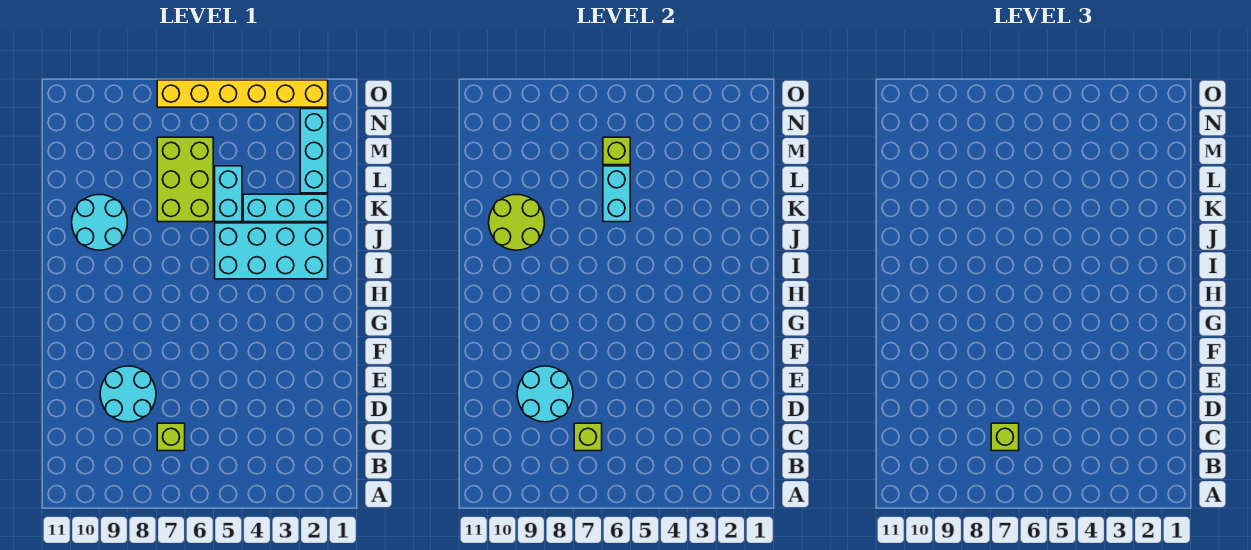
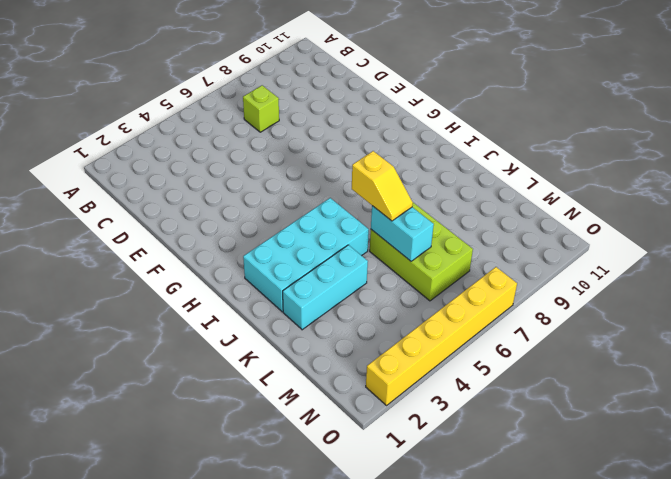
yellow slope J6:K6 level 3 top J -> none
none -> cyan round brick D8:E9 level 1
none -> cyan round brick J9:K10 level 1
none -> cyan brick K5:L5 level 1

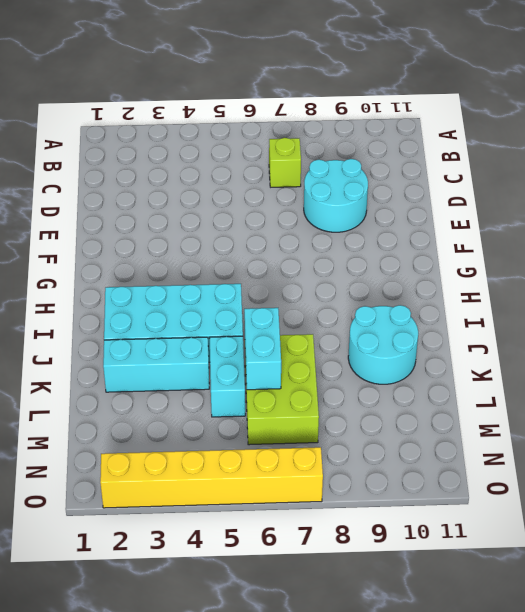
none -> cyan brick L2:N2 level 1
none -> lime brick C7 level 2
none -> cyan round brick D8:E9 level 2

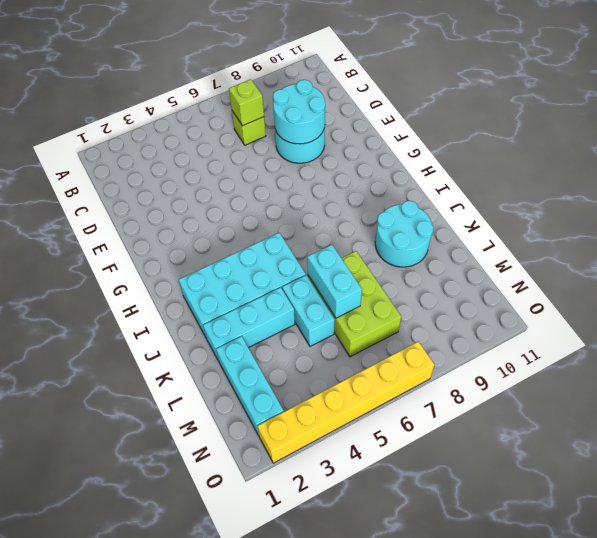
none -> lime round brick J9:K10 level 2
none -> lime brick M6 level 2
none -> lime brick C7 level 3

